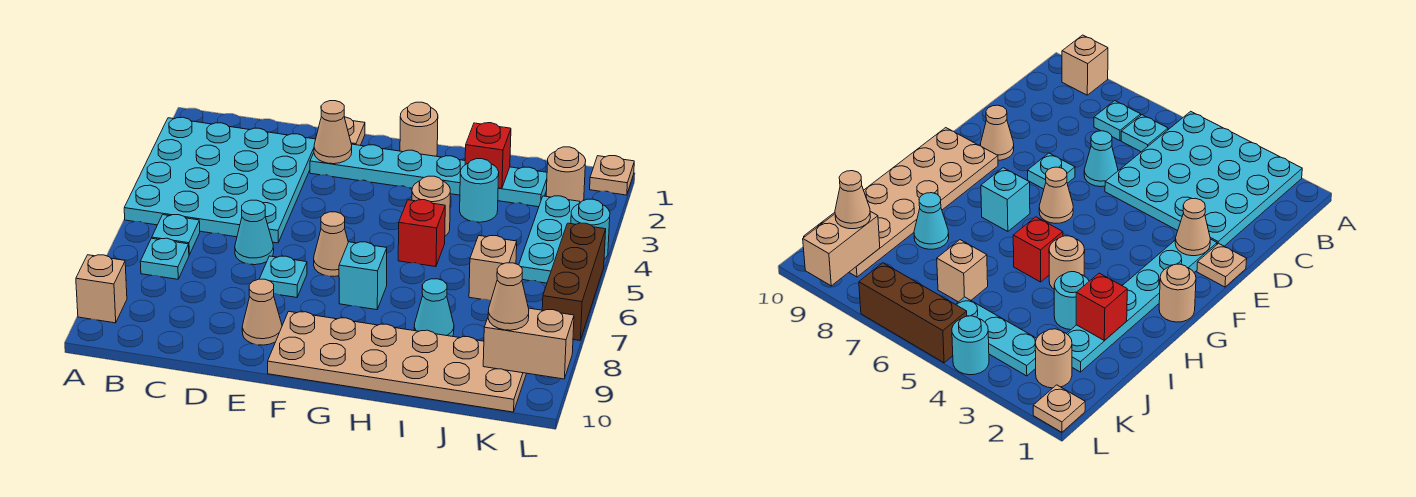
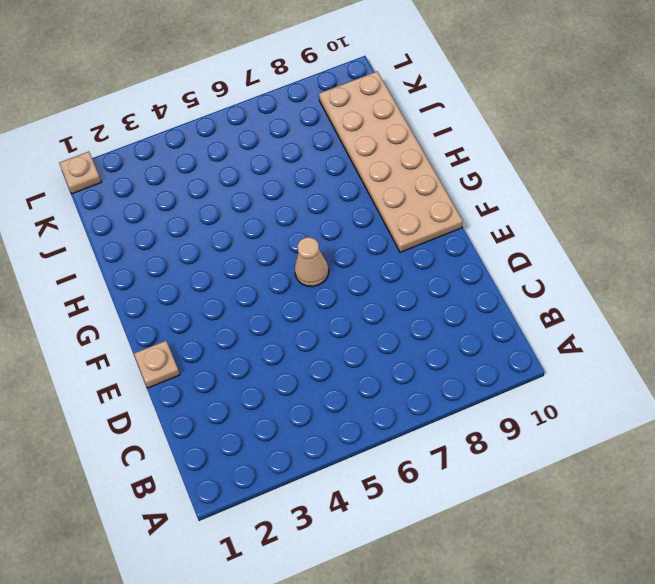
none -> cyan plate A2:D5 level 1
none -> tan brick A9 level 1
none -> cyan plate B6 level 1

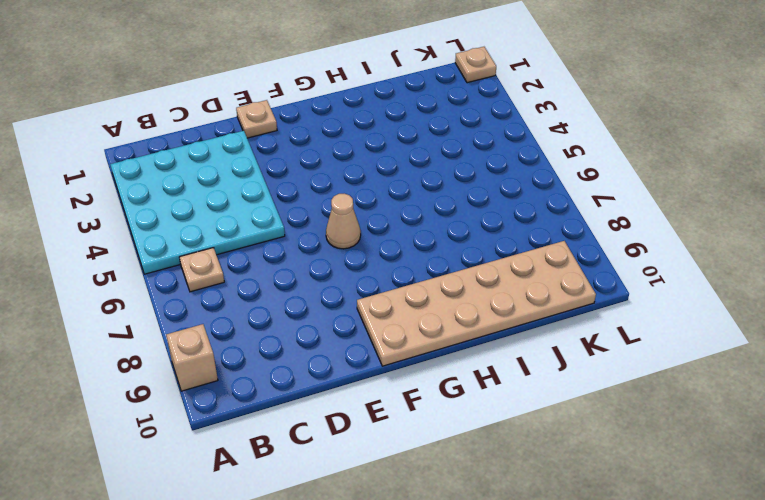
tan plate B6 level 1 -> cyan plate B6 level 1
none -> cyan plate B7 level 1
none -> cyan cone D6 level 1
none -> cyan plate E2:J2 level 1

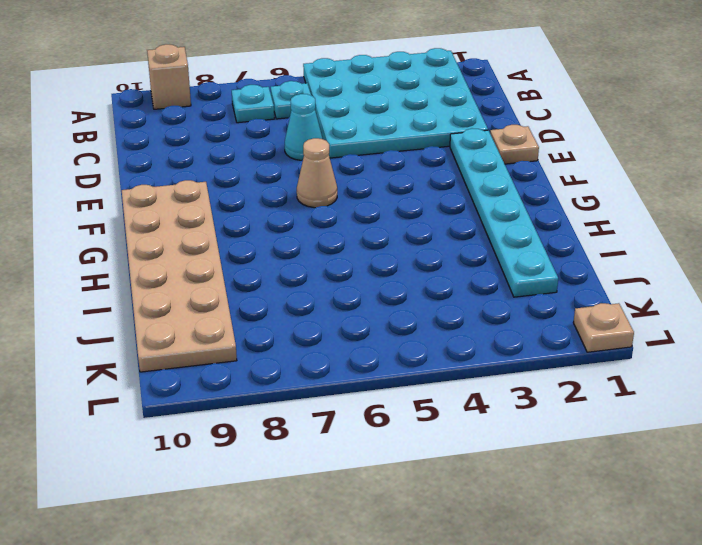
none -> cyan plate E7 level 1
none -> tan cone E9 level 1
none -> tan round brick G1 level 1

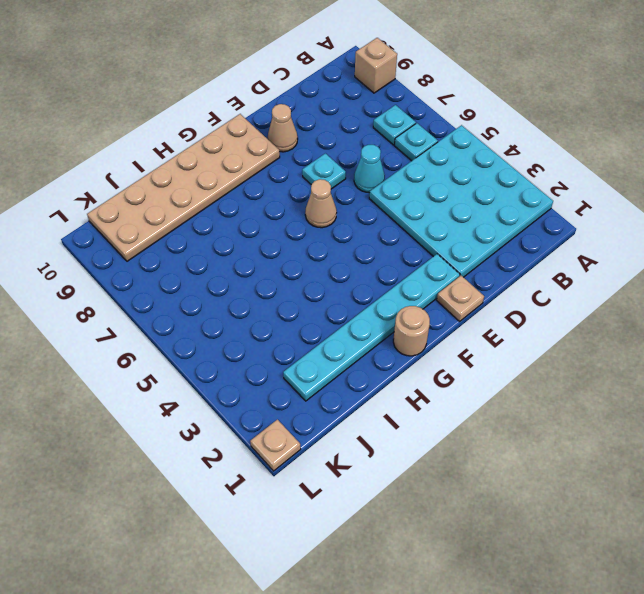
none -> cyan brick G7 level 1
none -> tan round brick H4 level 1
none -> red brick H5 level 1

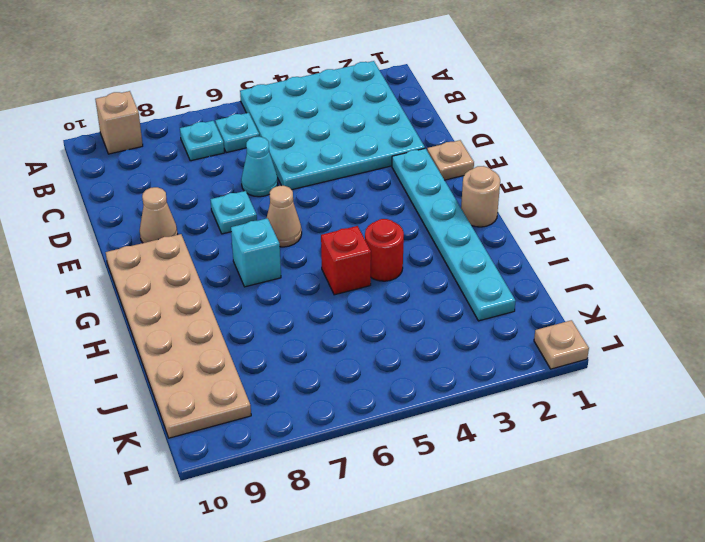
red round brick H4 level 1 -> tan round brick H4 level 1
none -> cyan round brick I3 level 1
none -> cyan cone I8 level 1
none -> tan brick J6 level 1

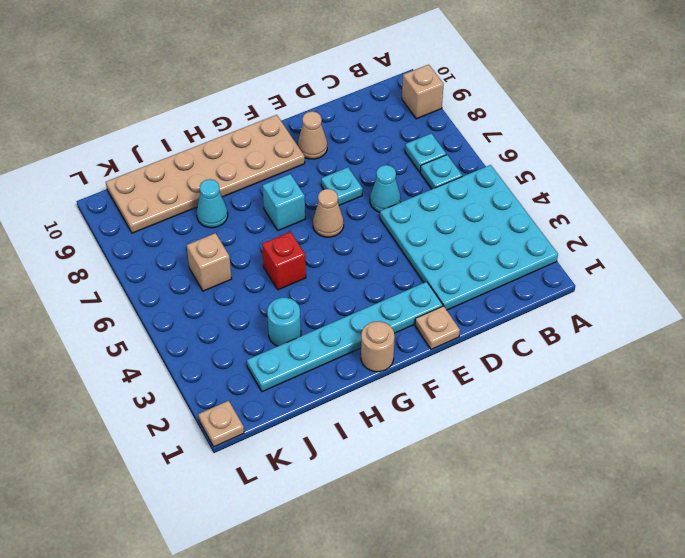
none -> tan round brick H4 level 1
none -> tan round brick K2 level 1
none -> cyan plate K3:K5 level 1

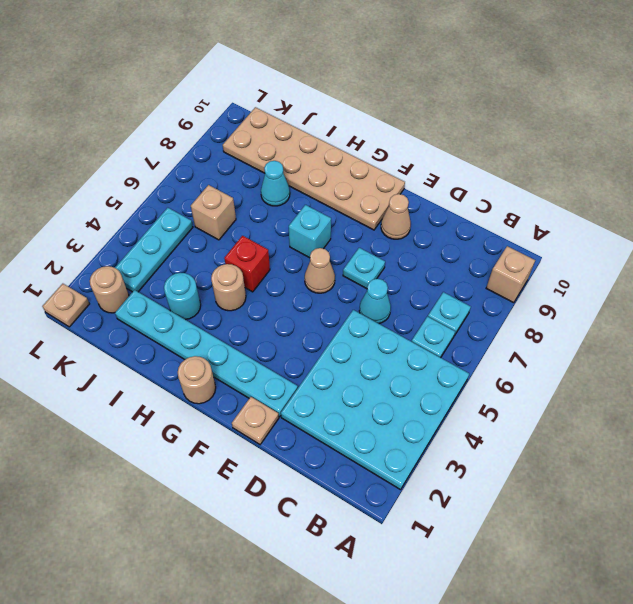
none -> cyan round brick L4 level 1
none -> brown brick L5:L7 level 1
none -> tan cone E2 level 2

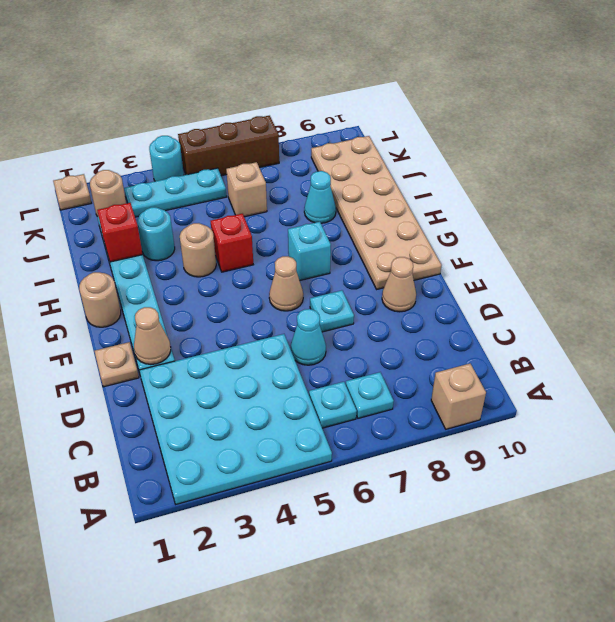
none -> tan brick K9:L9 level 2
none -> tan cone K9 level 3

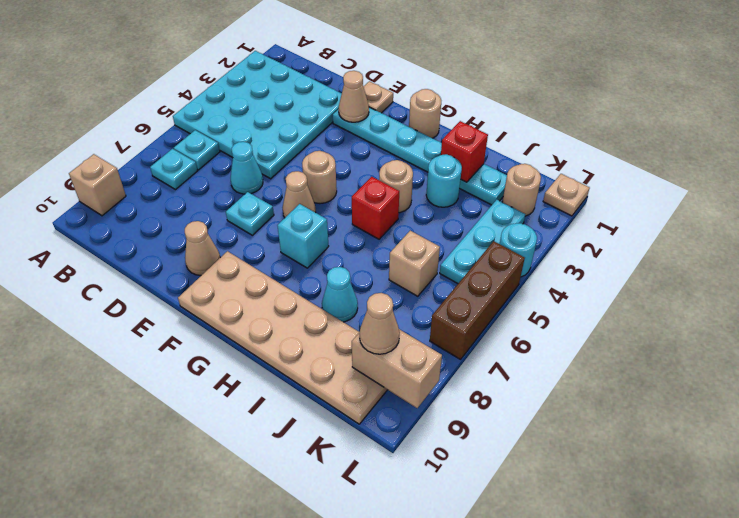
tan round brick F5 level 1 -> none

